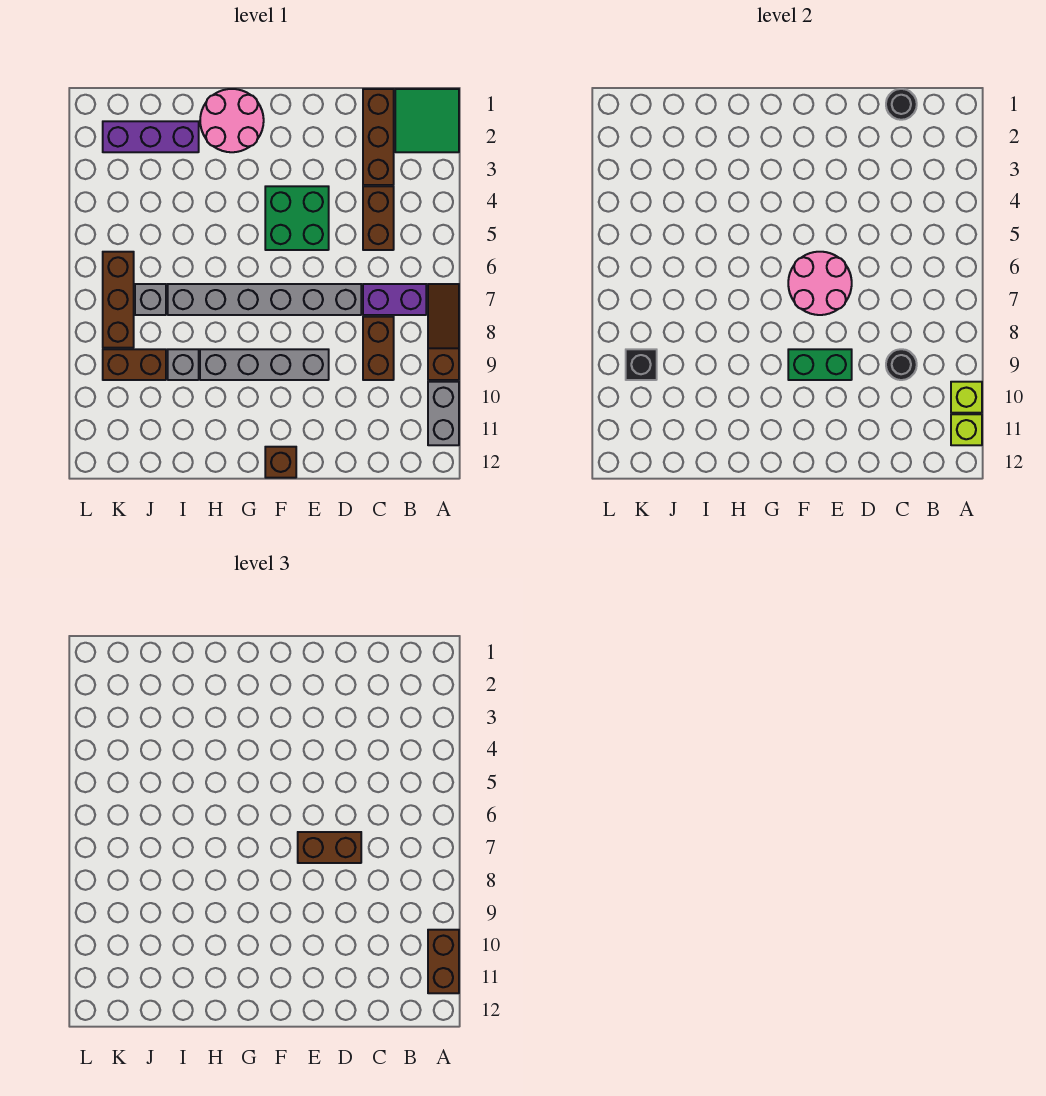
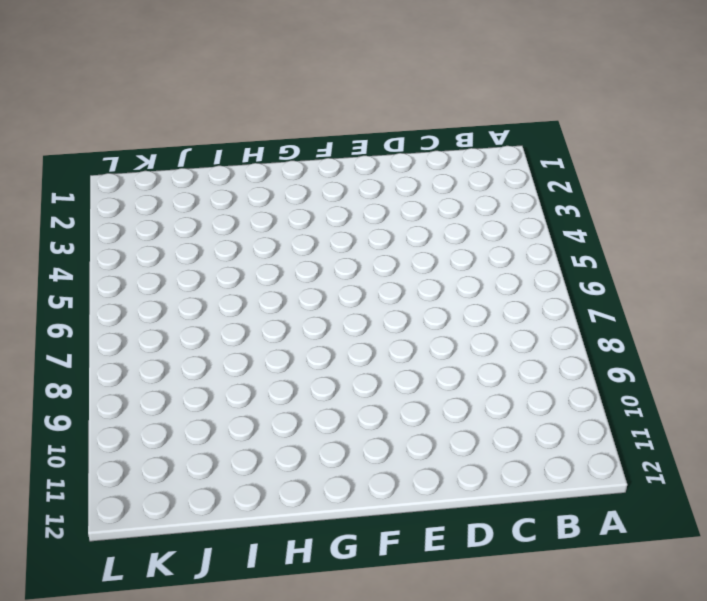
none -> green tile A1:B2 level 1
none -> brown slope A7:A9 level 1 top 9
none -> grey brick A10:A11 level 1

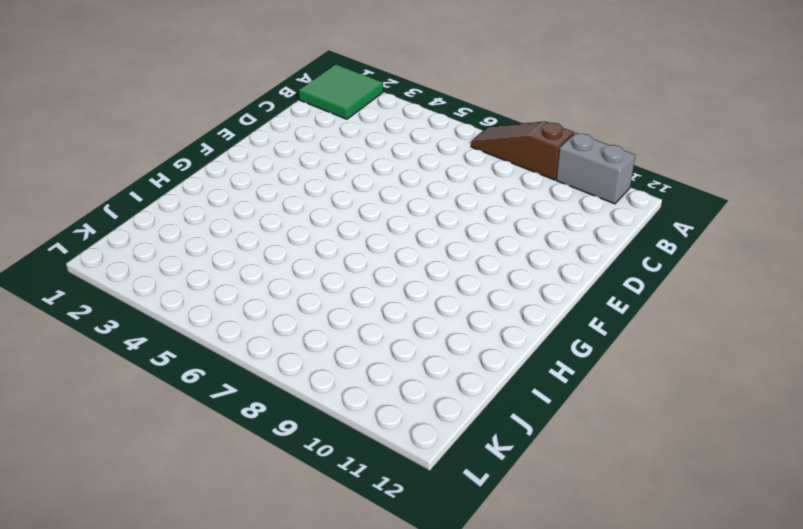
none -> purple brick B7:C7 level 1
none -> brown brick C1:C3 level 1
none -> brown brick C4:C5 level 1

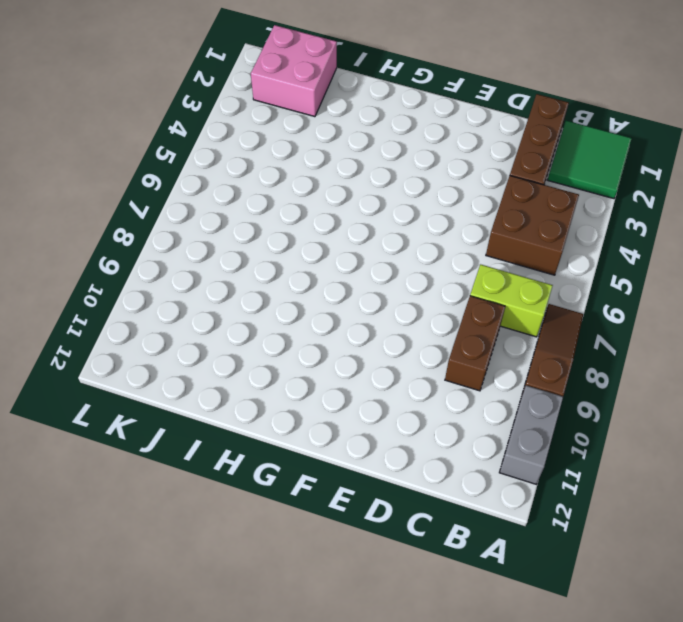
brown brick B4:C5 level 1 -> brown brick C4:C5 level 1
lime brick B7:C7 level 1 -> purple brick B7:C7 level 1
pink brick J1:K2 level 1 -> purple brick I2:K2 level 1
none -> grey brick D7:I7 level 1
none -> green brick E4:F5 level 1
none -> grey brick E9:H9 level 1

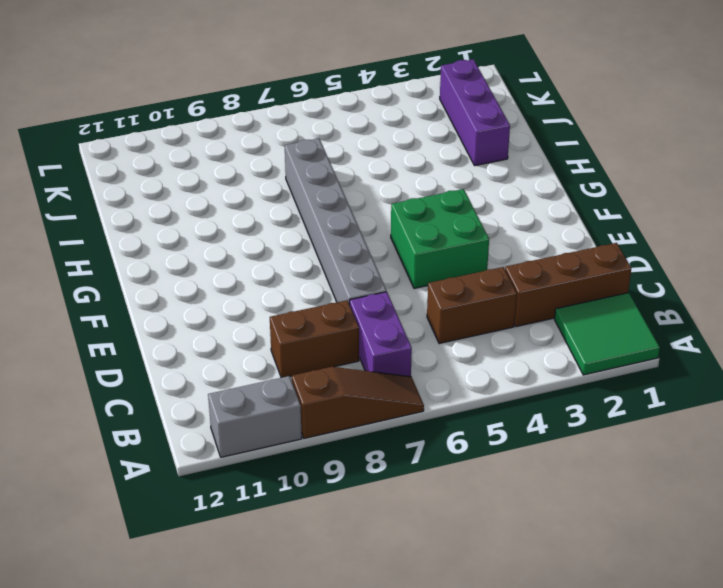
none -> grey brick E9:H9 level 1
none -> brown brick F12 level 1
none -> pink round brick G1:H2 level 1

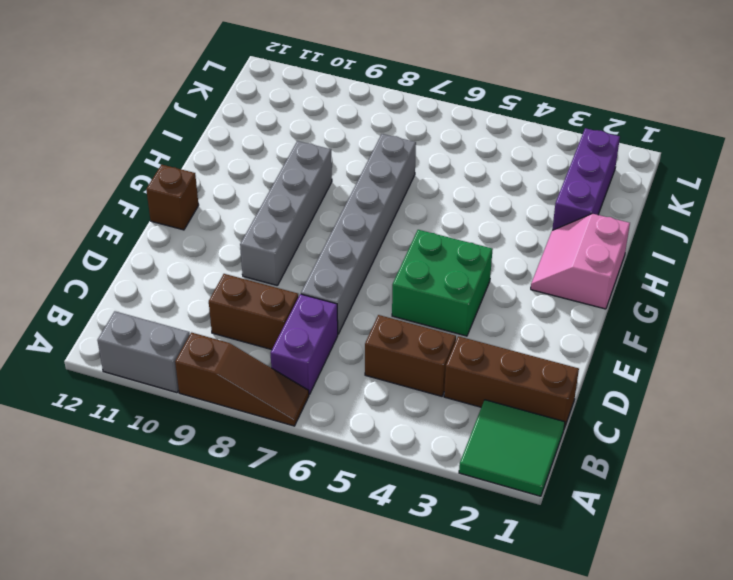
pink slope G1:H2 level 1 top 1 -> pink round brick G1:H2 level 1
none -> grey brick I9 level 1
none -> grey brick J7 level 1
none -> brown brick J9:K9 level 1

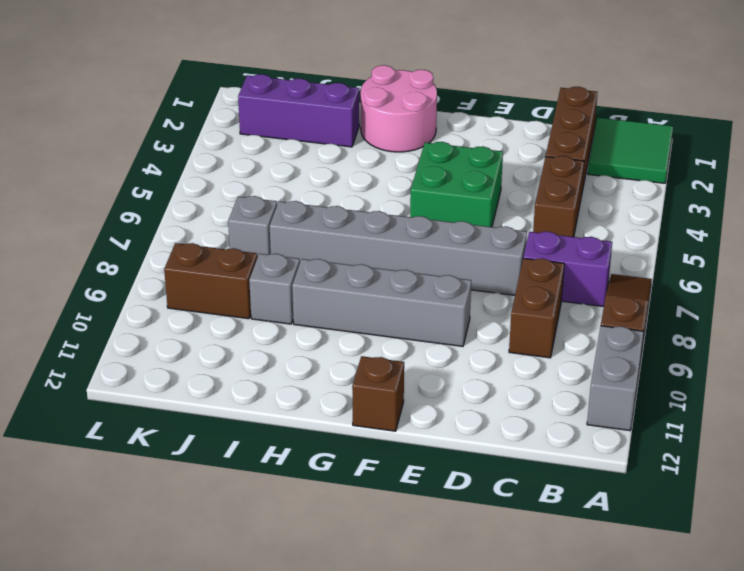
none -> brown brick K6:K8 level 1
none -> lime brick A10 level 2
none -> lime brick A11 level 2

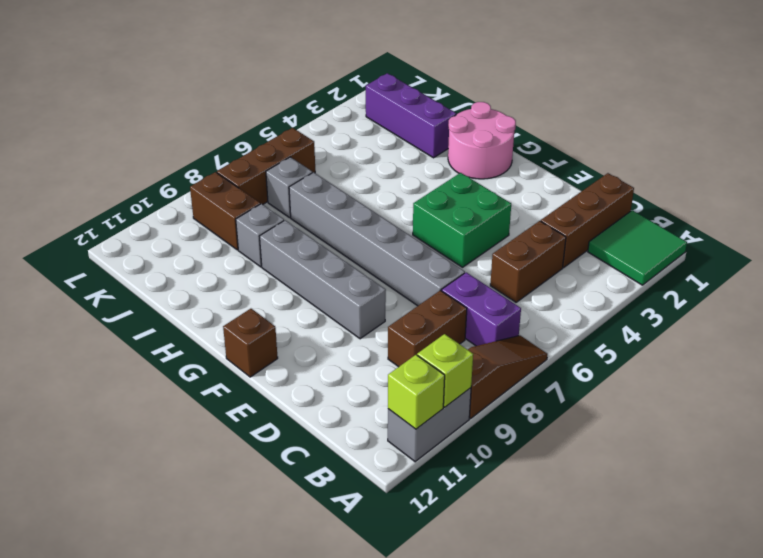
none -> black round brick C1 level 2
none -> black round brick C9 level 2
none -> pink round brick E6:F7 level 2

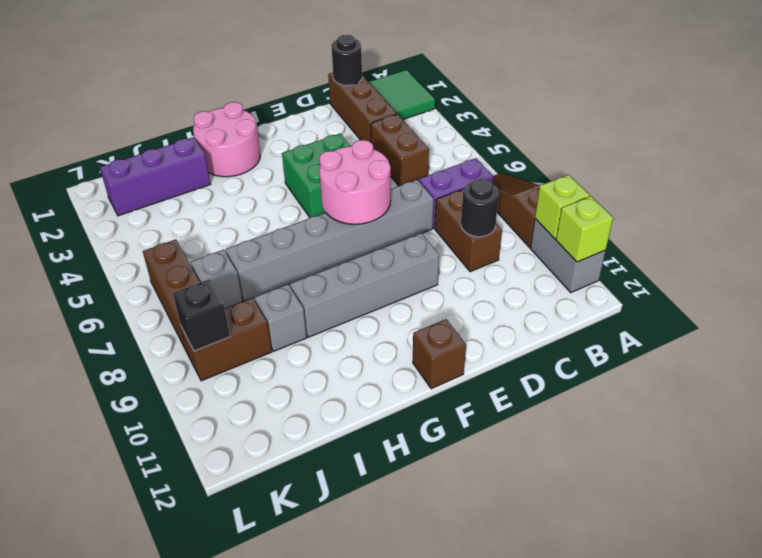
none -> green brick E9:F9 level 2
none -> brown brick A10:A11 level 3
none -> brown brick D7:E7 level 3

